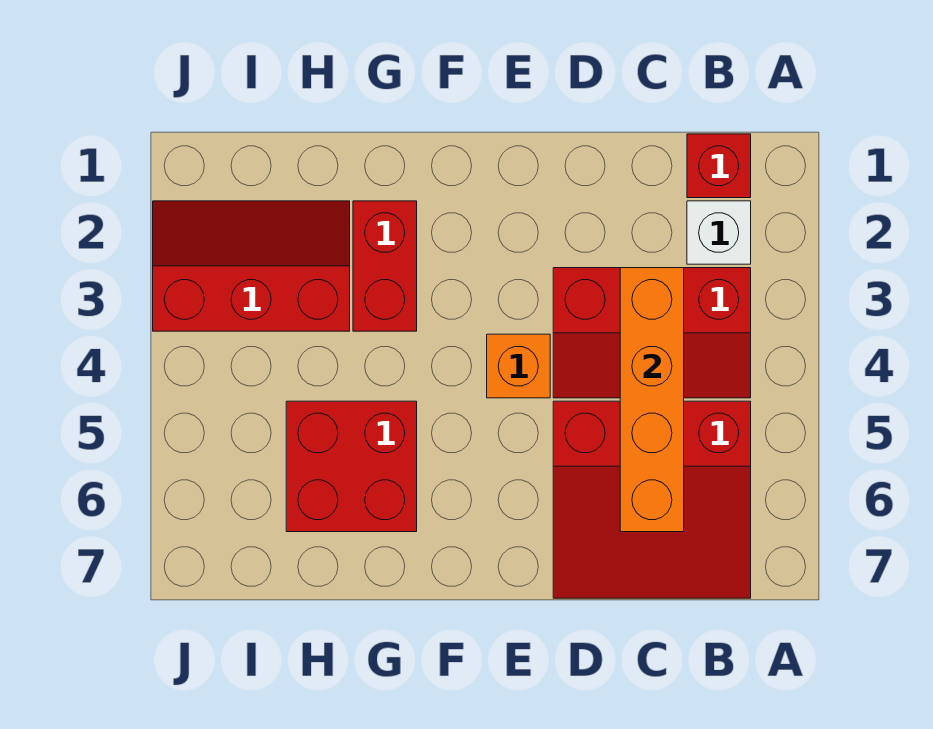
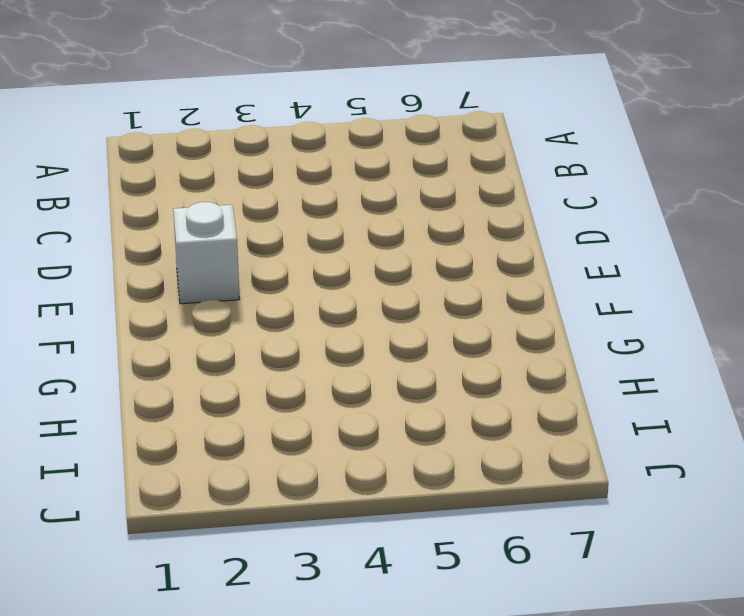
white brick E2 level 1 -> white brick B2 level 1
none -> red brick B1 level 1
none -> red slope B3:D4 level 1 top 3

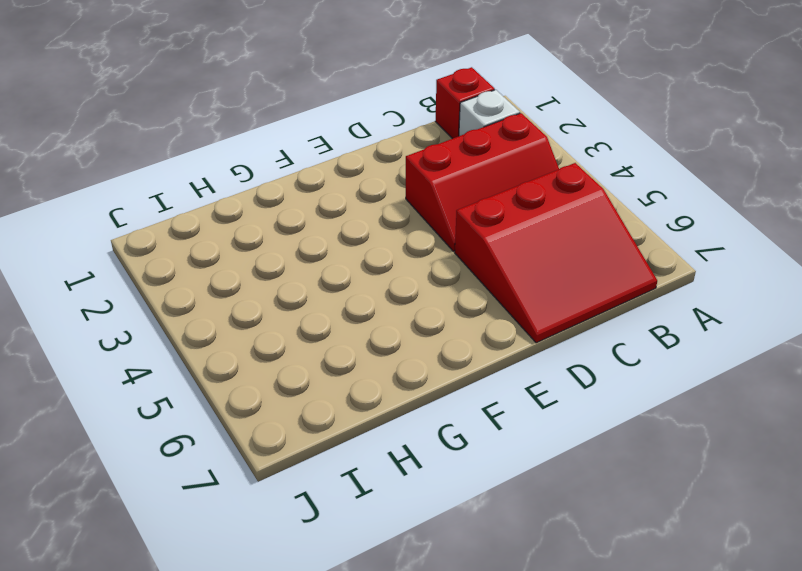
none -> orange brick E4 level 1
none -> red brick G2:G3 level 1

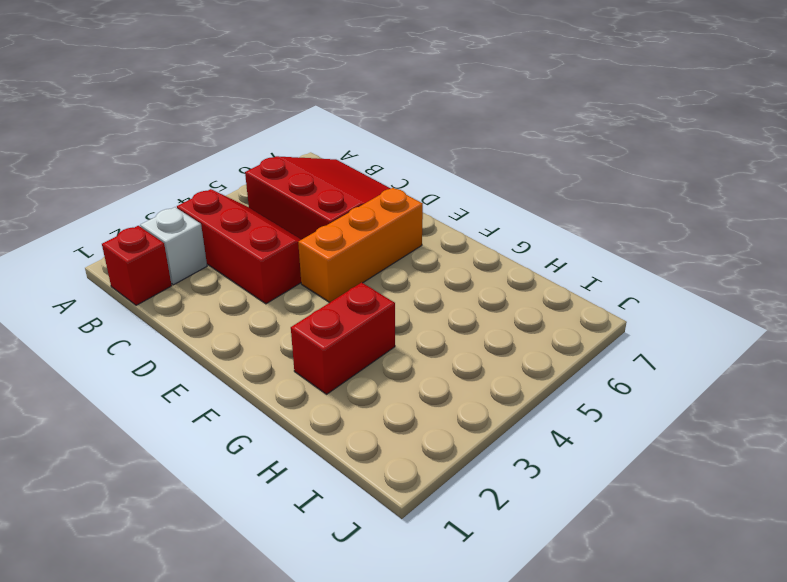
orange brick E4:E6 level 1 -> orange brick E4 level 1
none -> red brick G5:H6 level 1
none -> red slope H2:J3 level 1 top 3

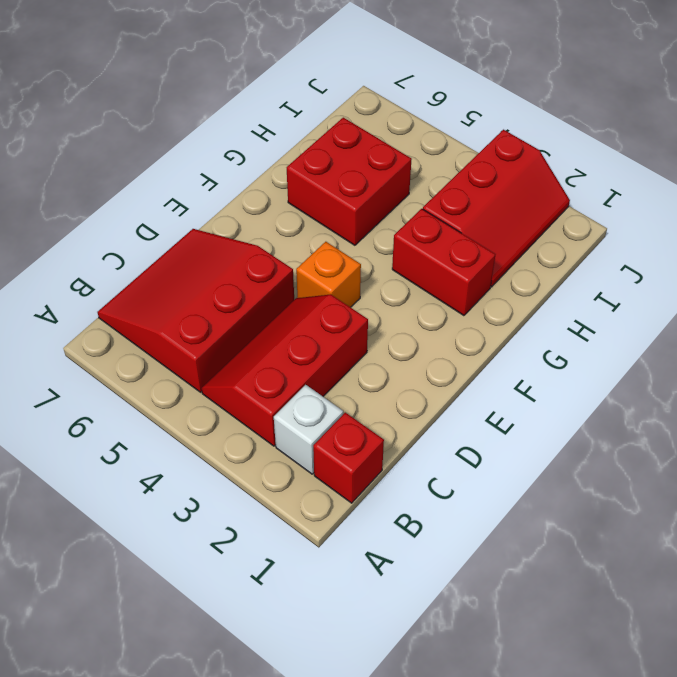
none -> orange brick C3:C6 level 2

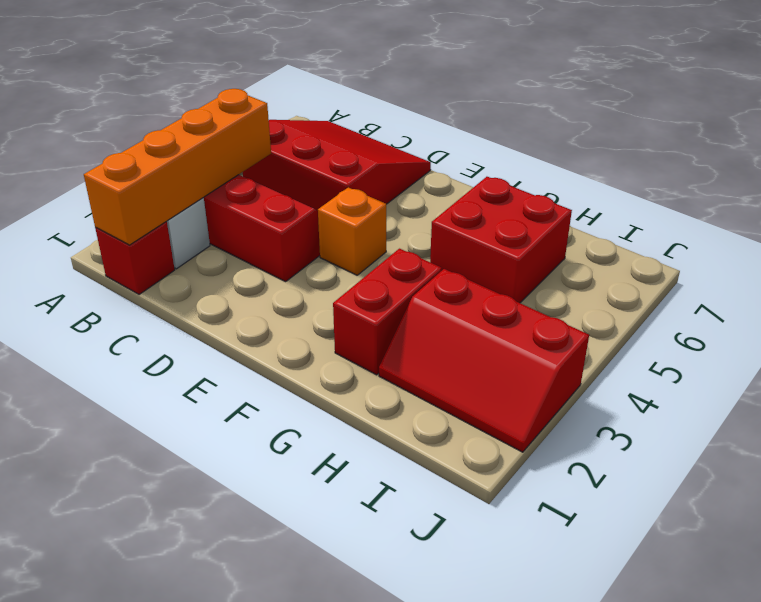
orange brick B1:B4 level 2 -> orange brick C3:C6 level 2

